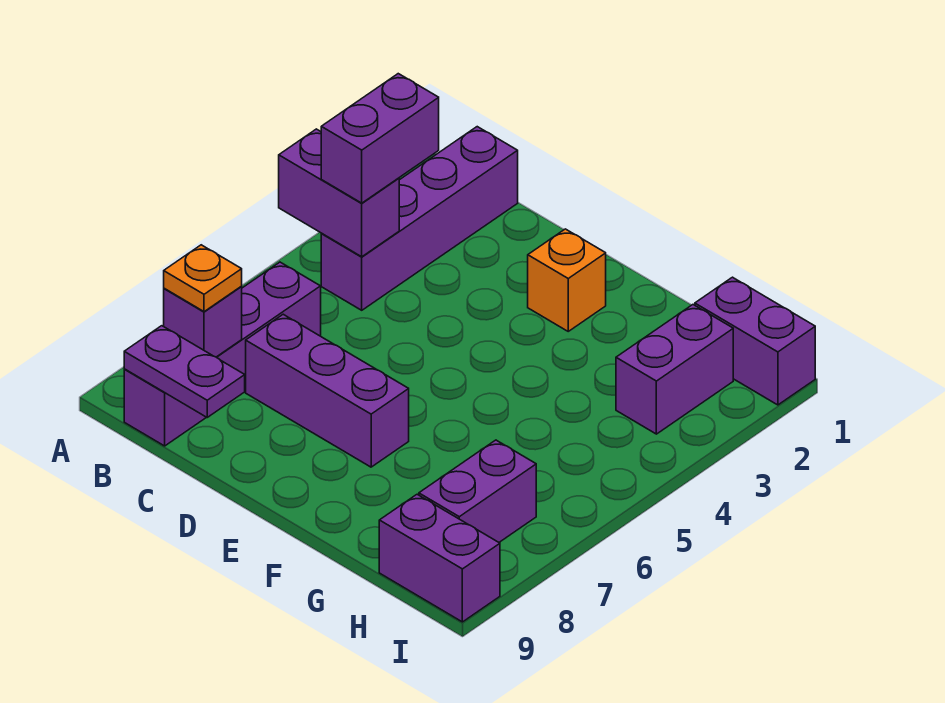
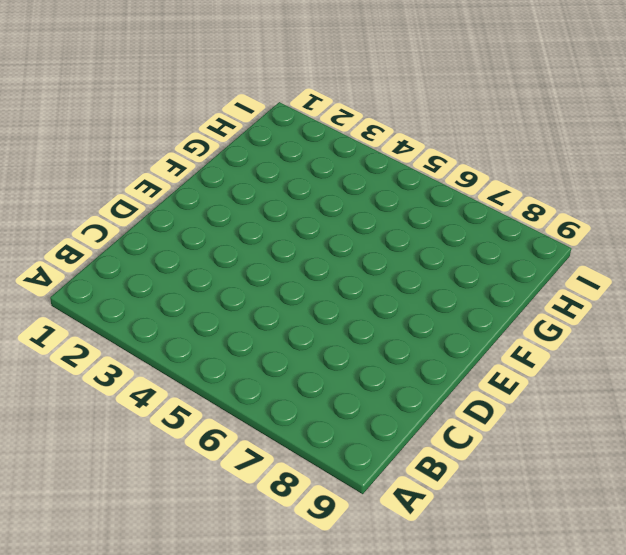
none -> purple brick B1:B4 level 1
none -> purple brick B6:B9 level 1
none -> purple brick C7:E7 level 1

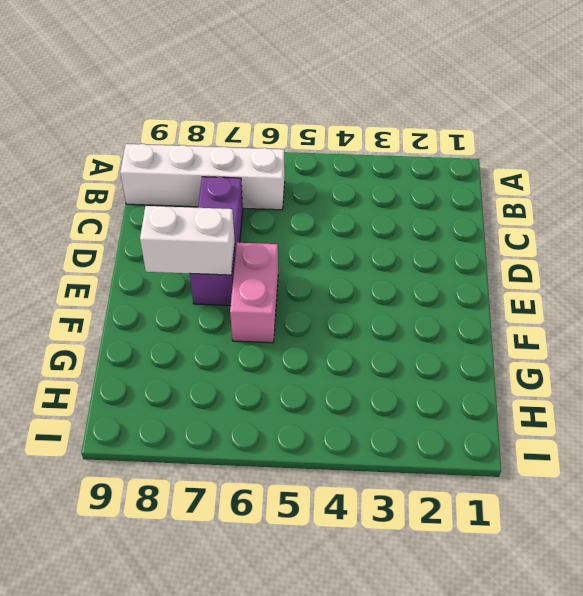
white brick B6:B9 level 1 -> purple brick B6:B9 level 1
pink brick E6:F6 level 1 -> none
white brick E7:E8 level 2 -> none
none -> purple brick B1:B4 level 1
none -> orange brick E2 level 1
none -> purple brick H1:I1 level 1

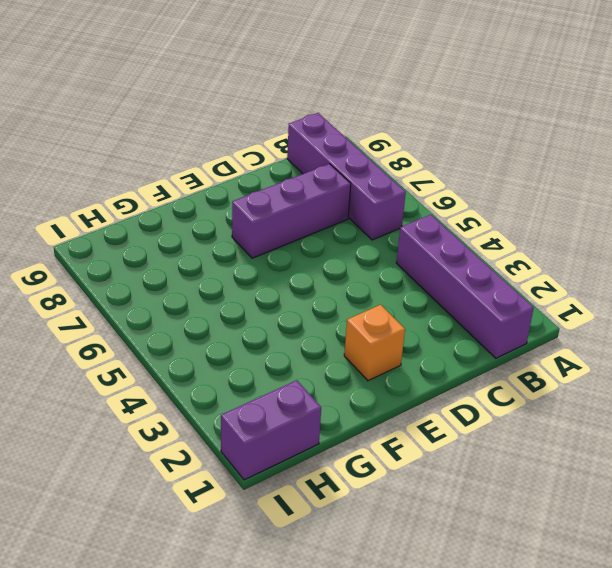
none -> purple brick H2:H3 level 1
none -> purple brick H7:H8 level 1
none -> purple brick H9:I9 level 1

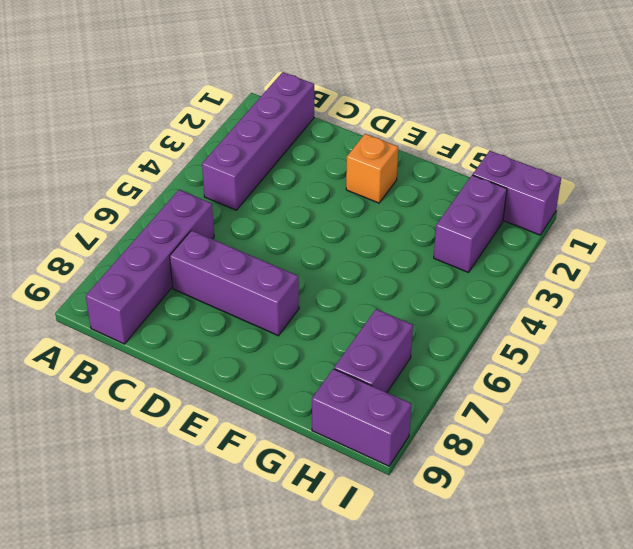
none -> purple brick A4:B4 level 2
none -> purple brick B8 level 2
none -> purple plate B9:C9 level 2

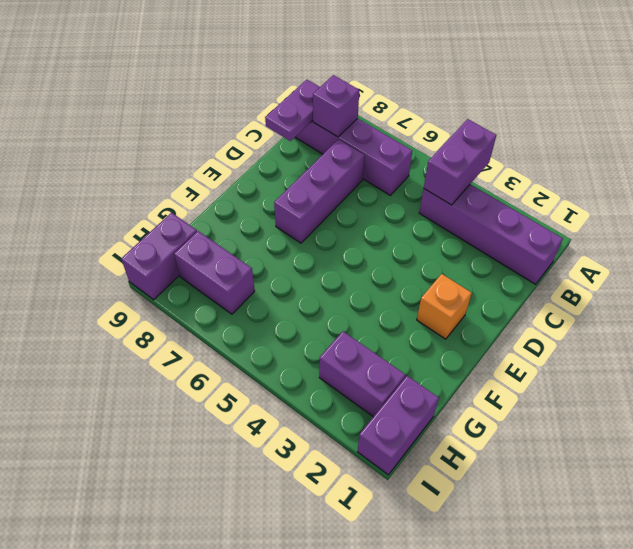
none -> purple brick B3:B4 level 3
none -> orange plate B8 level 3

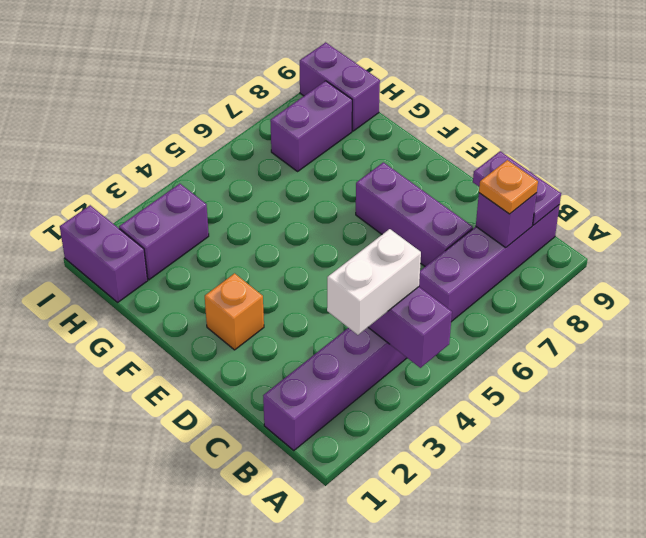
white brick B3:B4 level 3 -> purple brick B3:B4 level 3

